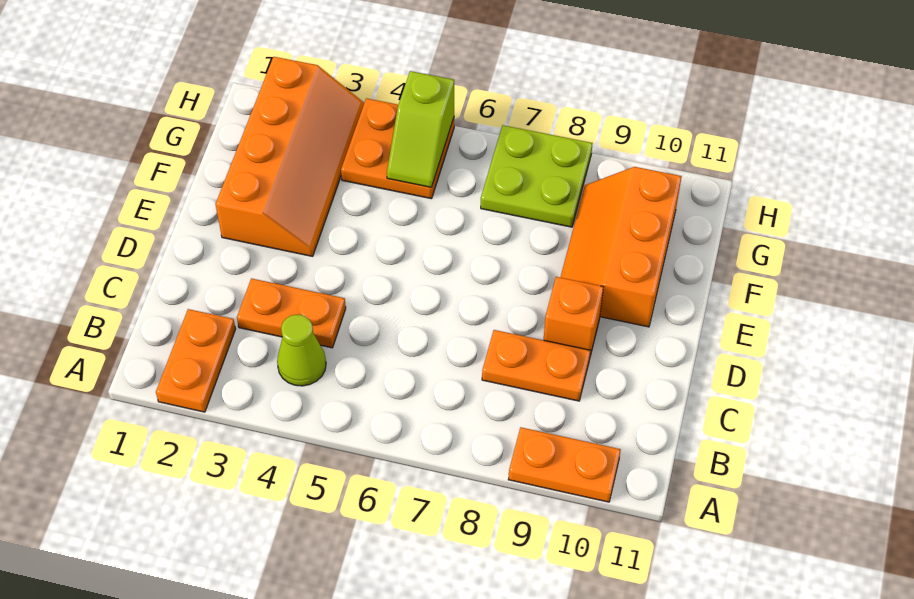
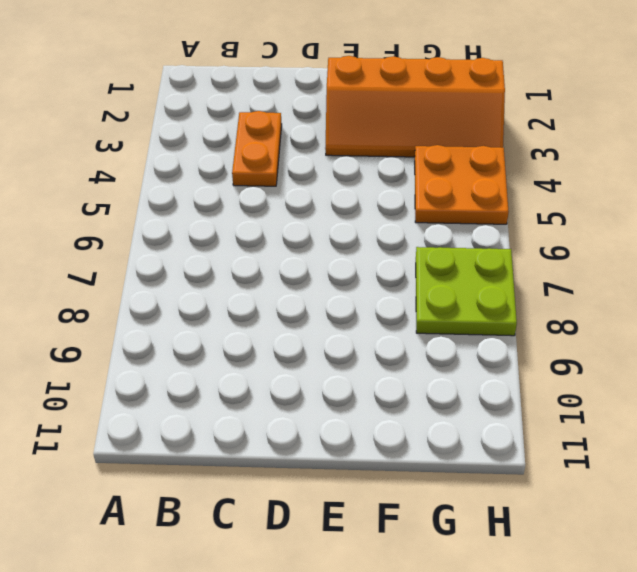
none -> orange plate A2:B2 level 1
none -> orange plate A9:A10 level 1

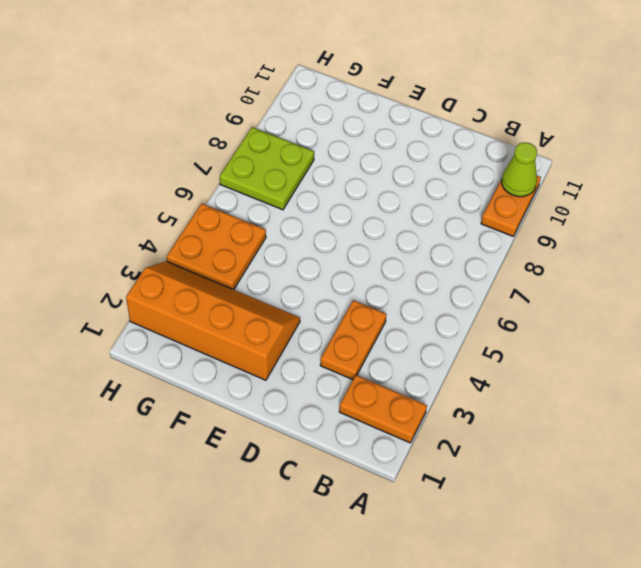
lime cone A10 level 2 -> lime cone B4 level 1
none -> orange plate C8:C9 level 1
none -> orange brick D9 level 1

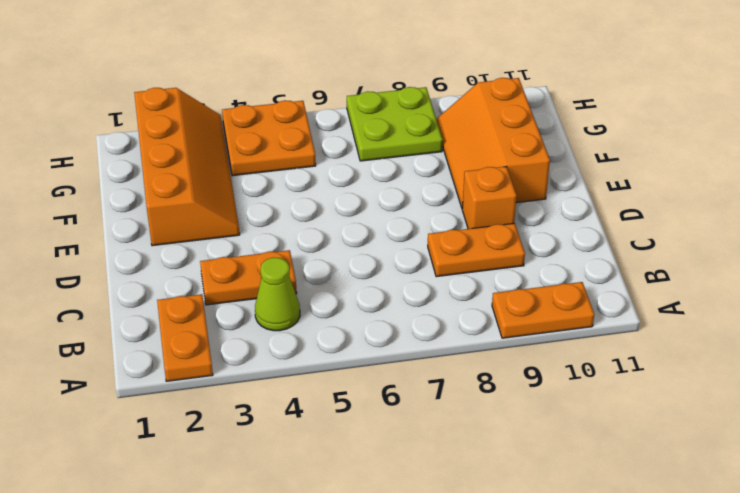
none -> lime slope G5:H5 level 2 top H

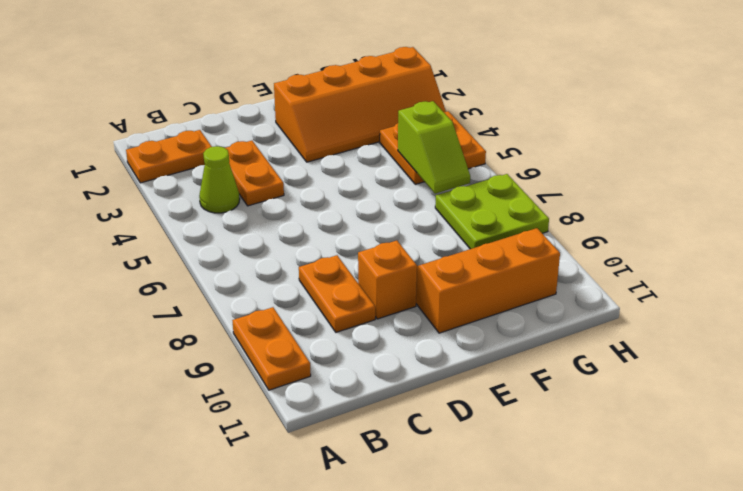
lime slope G5:G6 level 2 top 5 -> lime slope G5:H5 level 2 top H

